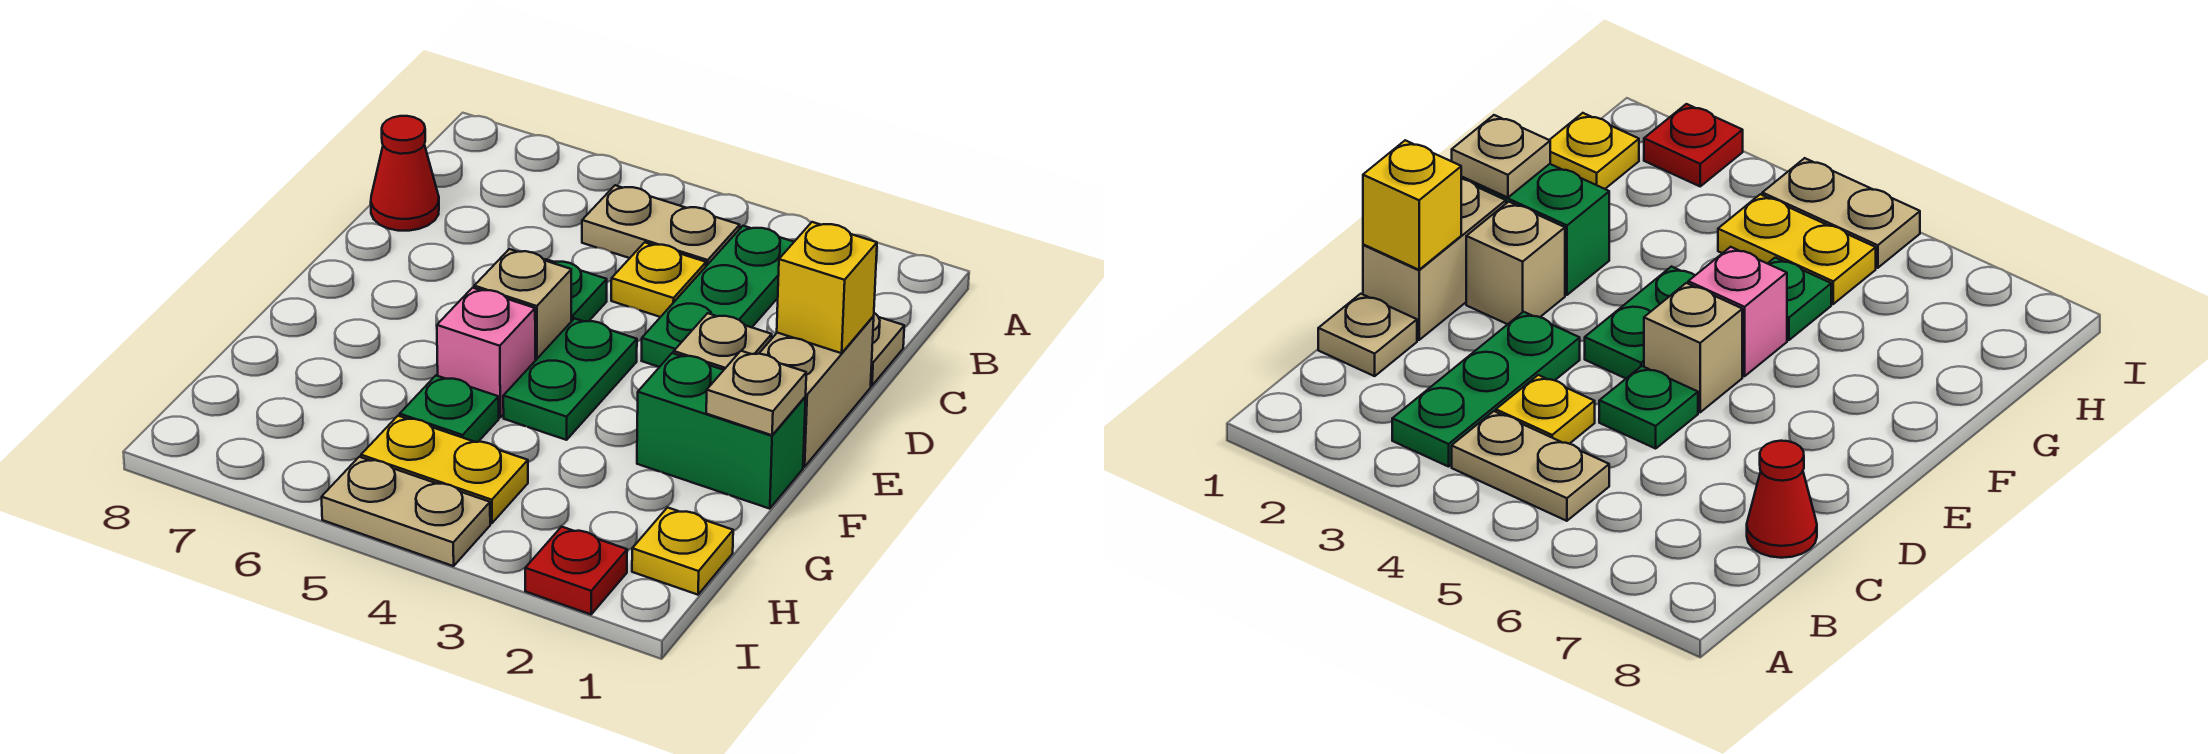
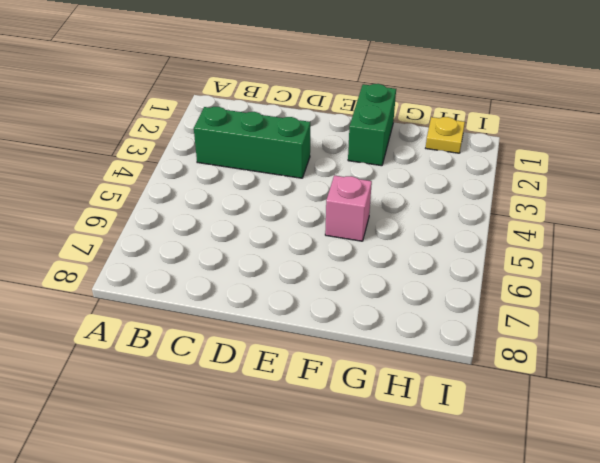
green brick B3:D3 level 1 -> green plate B3:D3 level 1
none -> tan plate B4:B5 level 1
none -> tan plate C1 level 1
none -> yellow plate C4 level 1

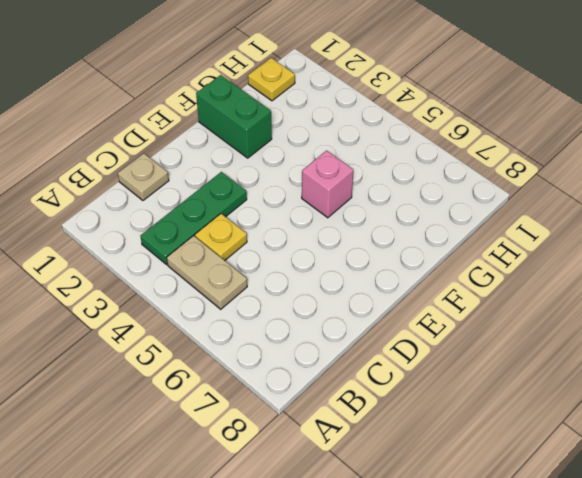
none -> red cone C8 level 1
none -> tan brick D1:E1 level 1
none -> green plate D5 level 1

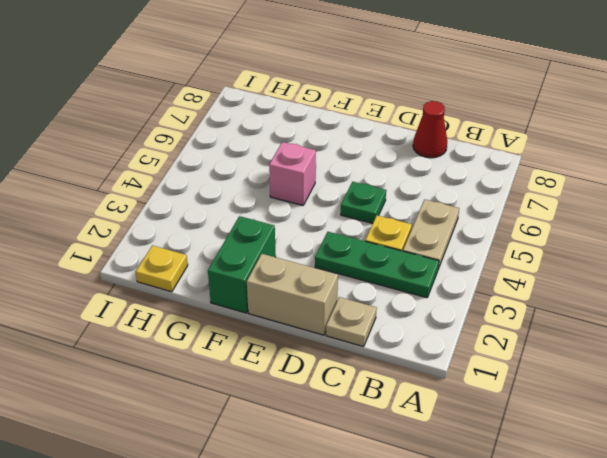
none -> tan brick E2 level 1
none -> green plate E4:F4 level 1
none -> tan brick E5 level 1

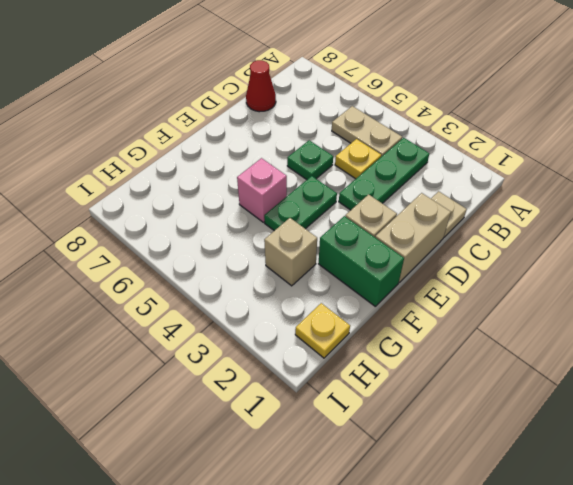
tan brick G3 level 1 -> tan brick E5 level 1
none -> green plate G5 level 1
none -> yellow plate H4:H5 level 1
none -> red plate I2 level 1

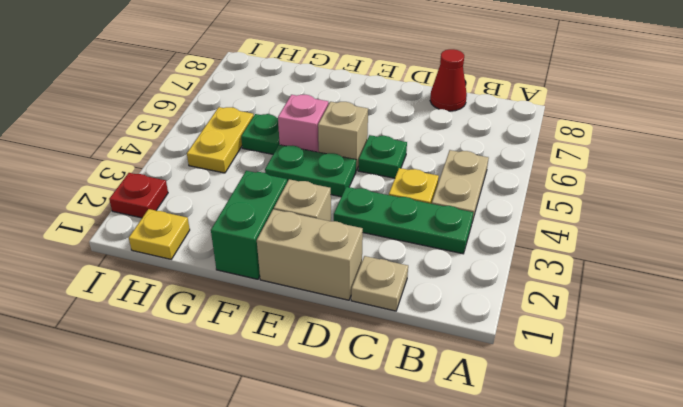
none -> tan plate I4:I5 level 1
none -> yellow brick D1 level 2
none -> tan plate F1 level 2

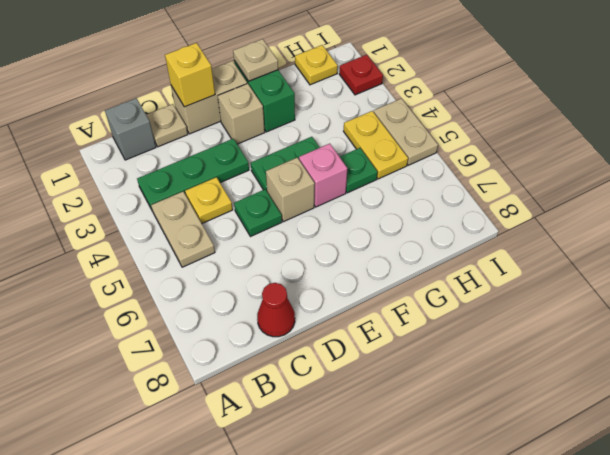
grey brick B1 level 1 -> none

